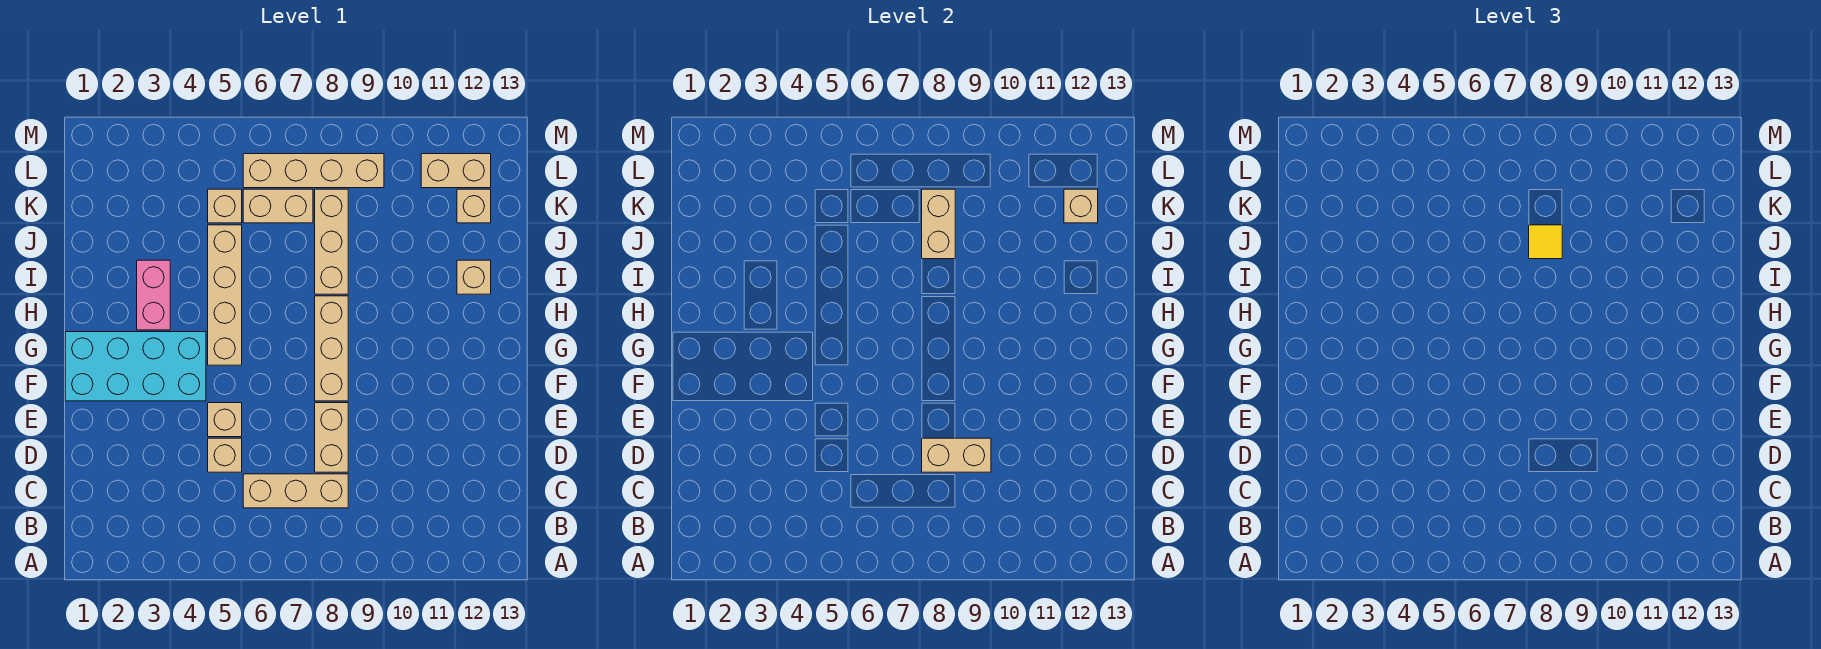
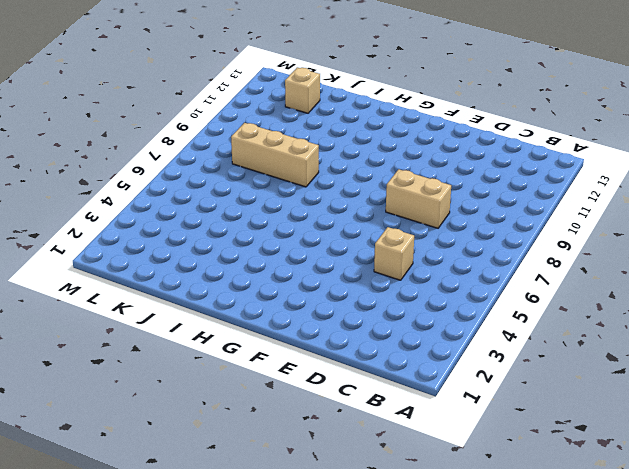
none -> tan brick C6:C8 level 1
none -> tan brick E5 level 1
none -> cyan brick F1:G4 level 1

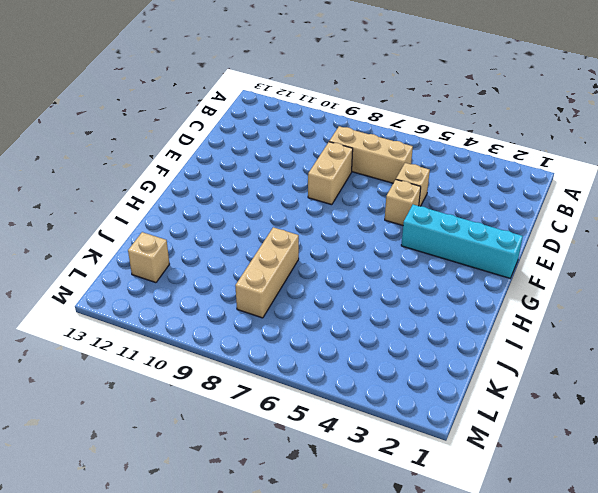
cyan brick F1:F4 level 1 -> cyan brick F1:G4 level 1
none -> tan brick F8:H8 level 1
none -> tan brick G5:J5 level 1
none -> pink brick H3:I3 level 1

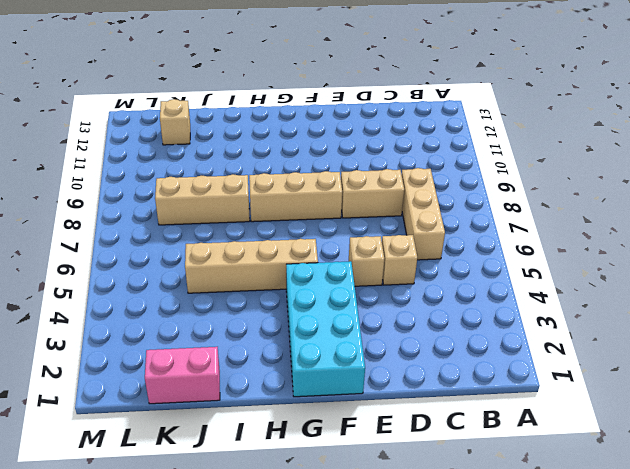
pink brick J1:K1 level 1 -> pink brick H3:I3 level 1
none -> tan brick I12 level 1
none -> tan brick K5 level 1
none -> tan brick K6:K7 level 1

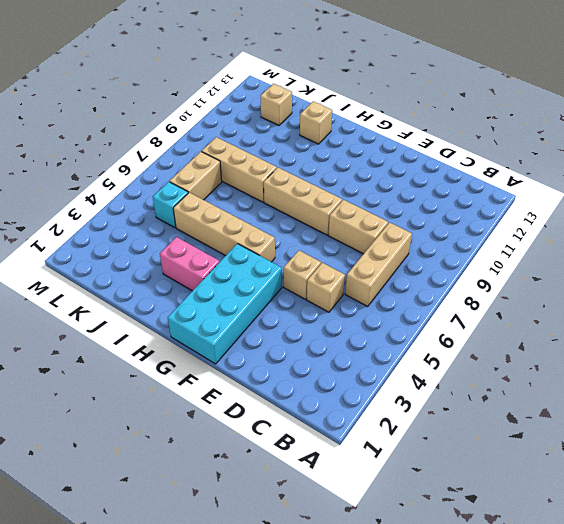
cyan brick K5 level 1 -> tan brick K5 level 1
none -> tan brick L6:L9 level 1
none -> tan brick L11:L12 level 1
none -> tan brick D8:D9 level 2

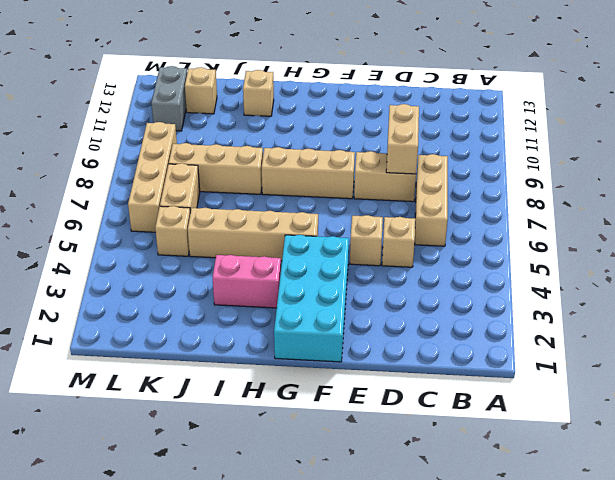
grey brick L11:L12 level 1 -> tan brick L11:L12 level 1
none -> tan brick J8:K8 level 2
none -> tan brick K12 level 2
none -> yellow tile J8 level 3

